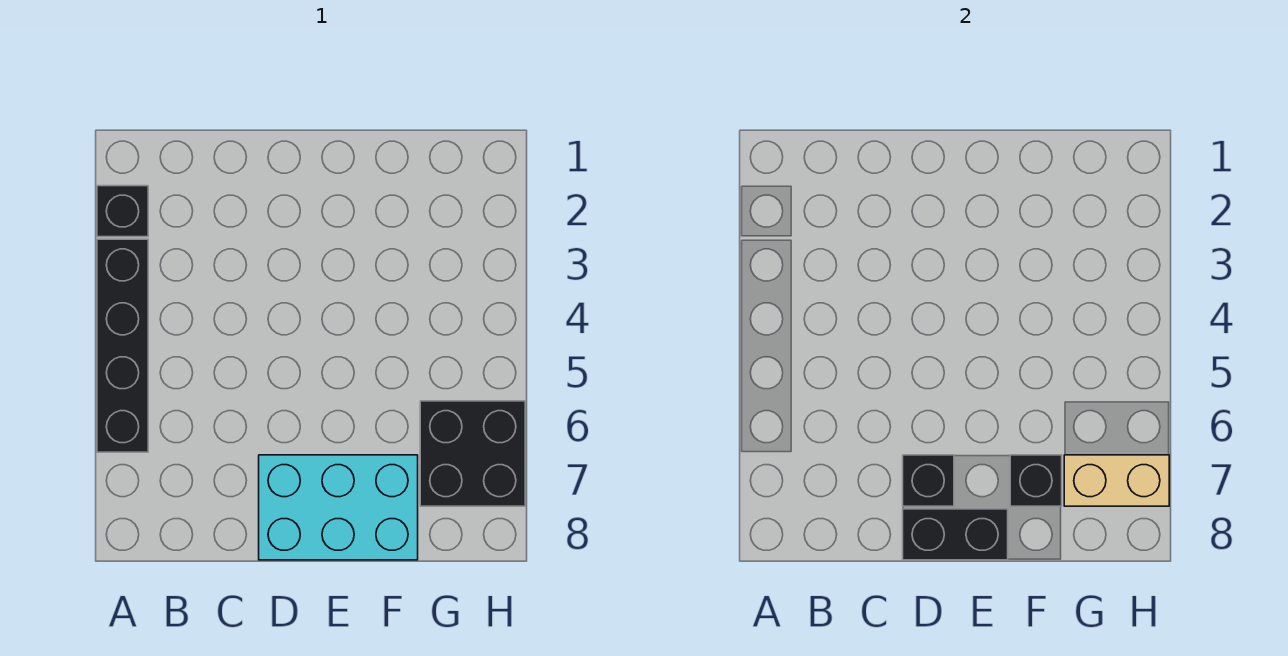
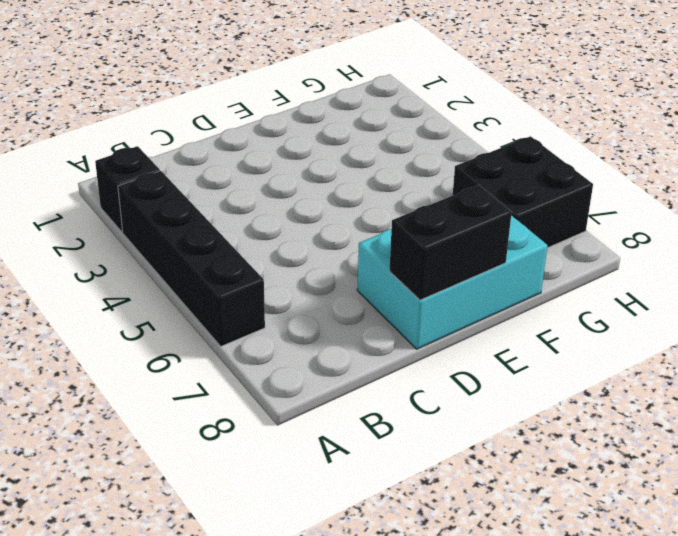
none -> black brick D7 level 2
none -> black brick F7 level 2

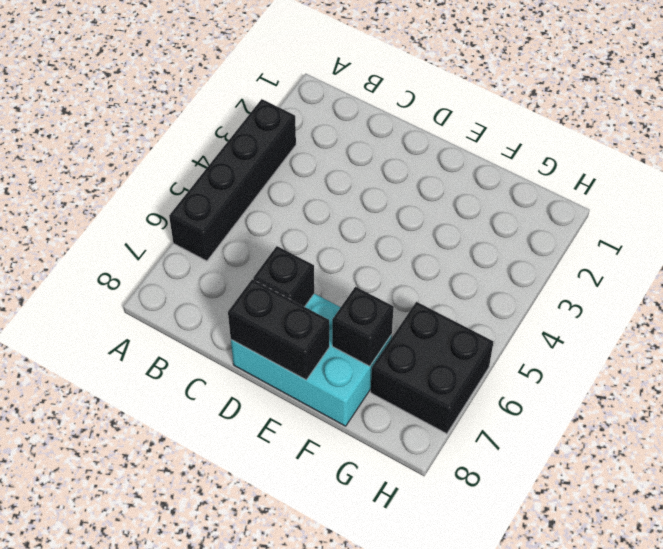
none -> black brick A2 level 1
none -> tan brick G7:H7 level 2

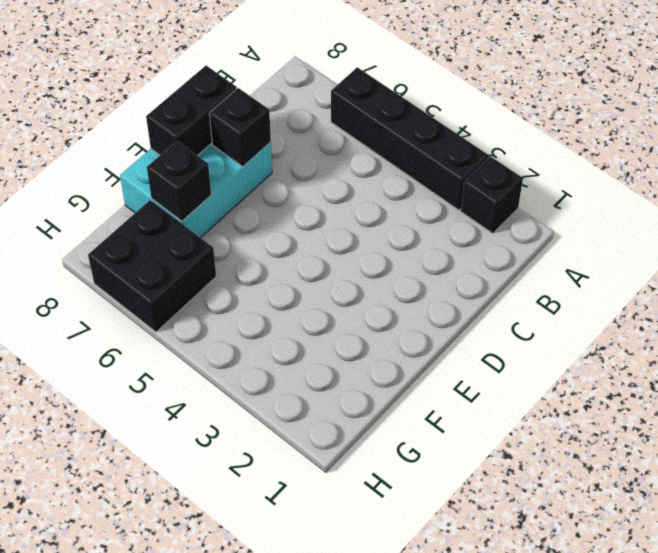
none -> tan brick G7:H7 level 2

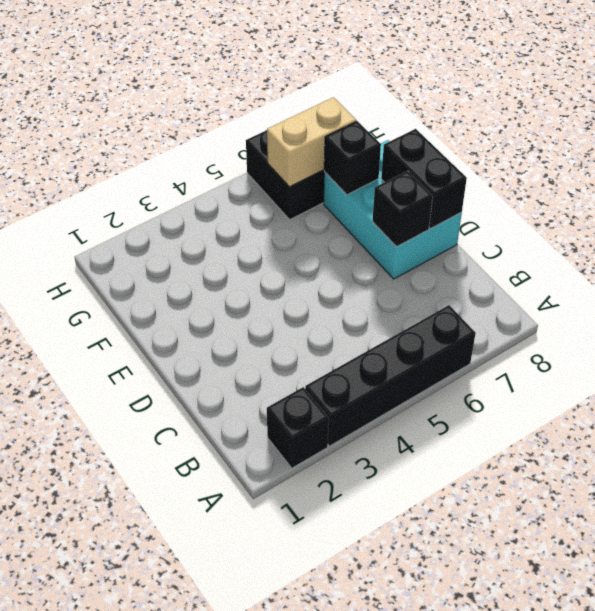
tan brick G6:G7 level 2 -> tan brick G7:H7 level 2

